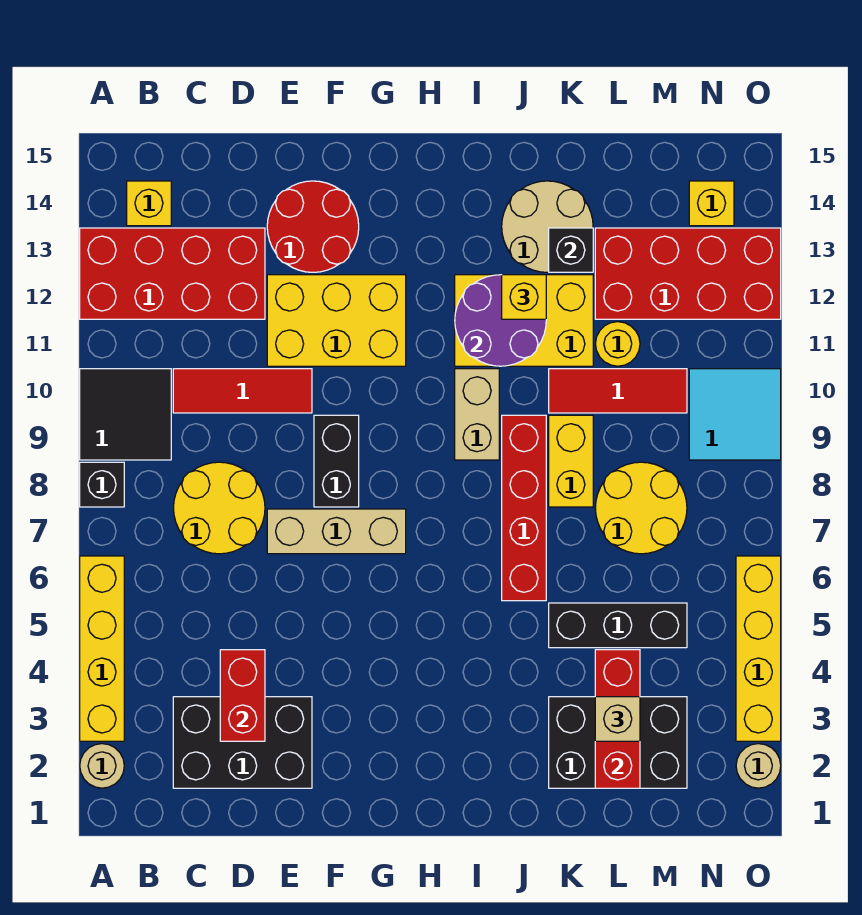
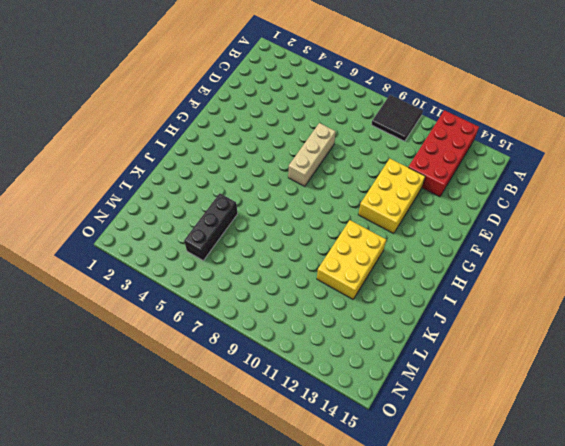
none -> tan round brick A2 level 1
none -> yellow brick A3:A6 level 1
none -> black brick A8 level 1
none -> yellow brick B14 level 1

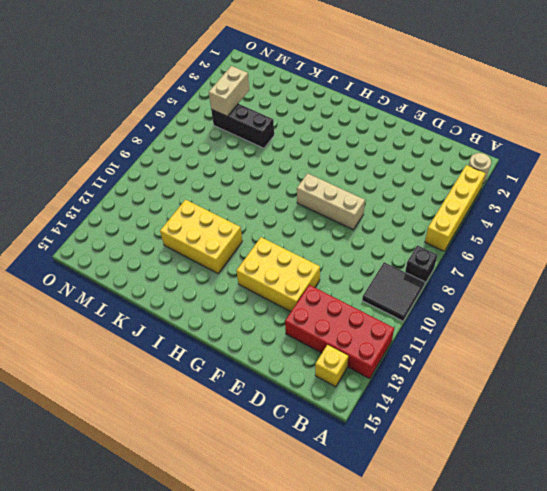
tan brick M4:M5 level 2 -> tan brick I9:I10 level 1
none -> black brick C2:E3 level 1
none -> yellow round brick C7:D8 level 1
none -> red tile C10:E10 level 1
none -> red round brick E13:F14 level 1

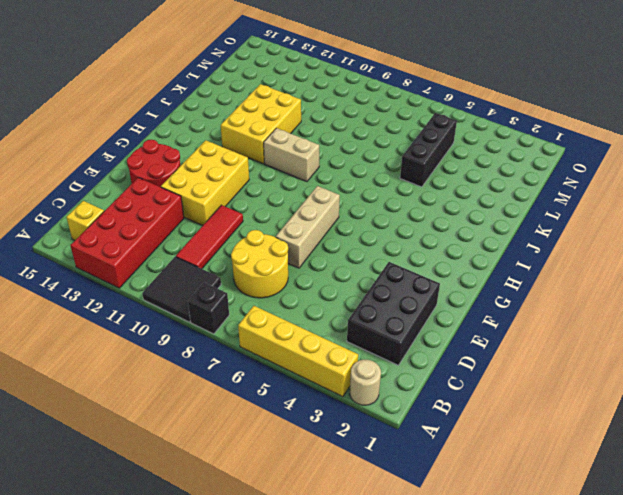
none -> black brick F8:F9 level 1
none -> red brick J6:J9 level 1
none -> tan round brick J13:K14 level 1
none -> black brick K2:M3 level 1

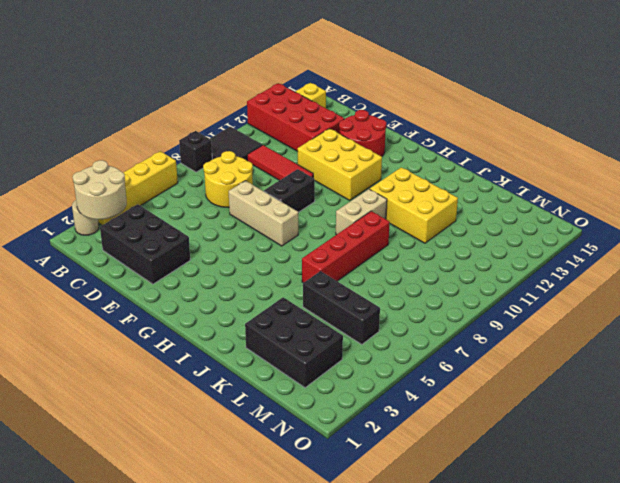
tan round brick A2:B3 level 2 -> tan round brick J13:K14 level 1
none -> yellow brick K8:K9 level 1
none -> red tile K10:M10 level 1
none -> yellow round brick L7:M8 level 1
none -> yellow round brick L11 level 1

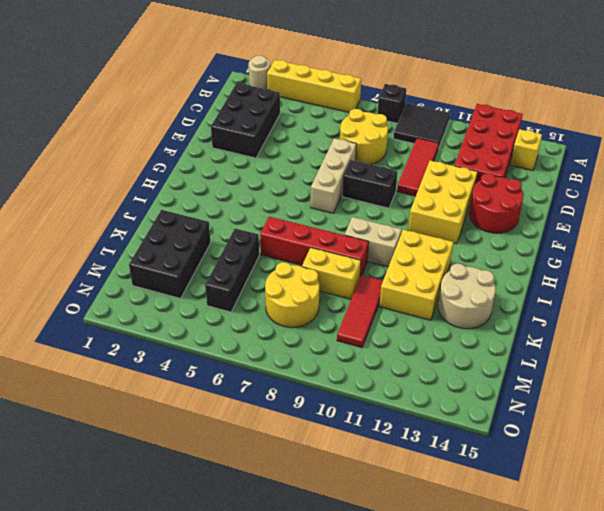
none -> yellow round brick L11 level 1
none -> red brick L12:O13 level 1
none -> cyan tile N9:O10 level 1
none -> yellow brick N14 level 1

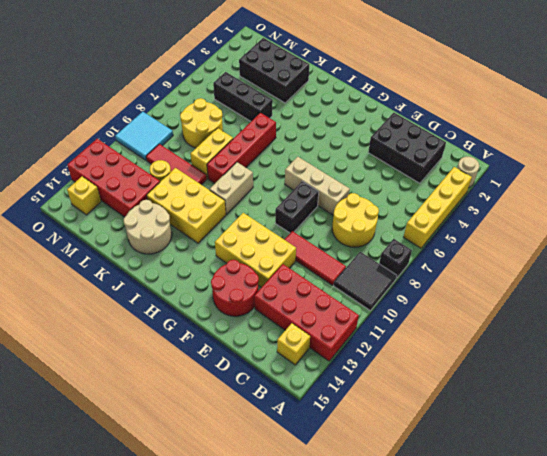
none -> tan round brick O2 level 1
none -> yellow brick O3:O6 level 1
none -> red brick D3:D4 level 2
none -> purple round brick I11:J12 level 2

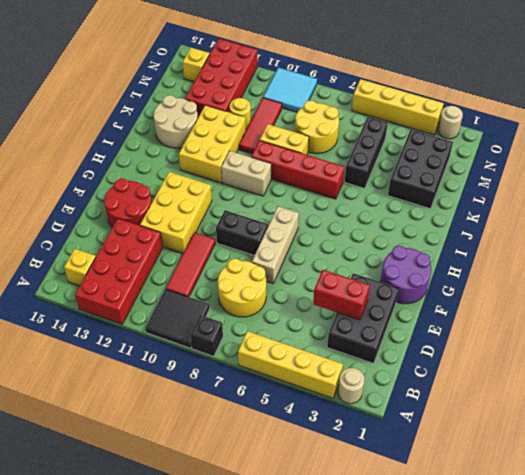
purple round brick F1:G2 level 1 -> purple round brick I11:J12 level 2
none -> black brick K13 level 2
none -> red brick L2:L4 level 2
none -> yellow brick J12 level 3
none -> tan brick L3 level 3

